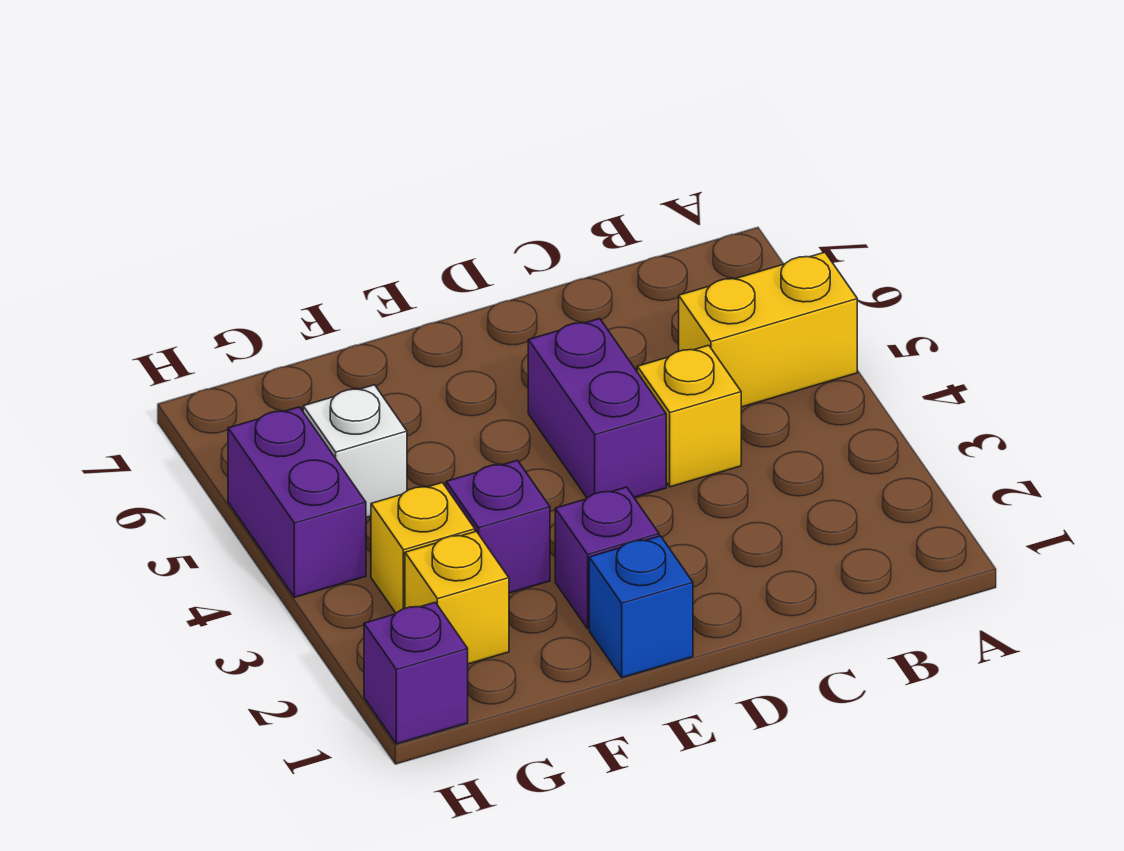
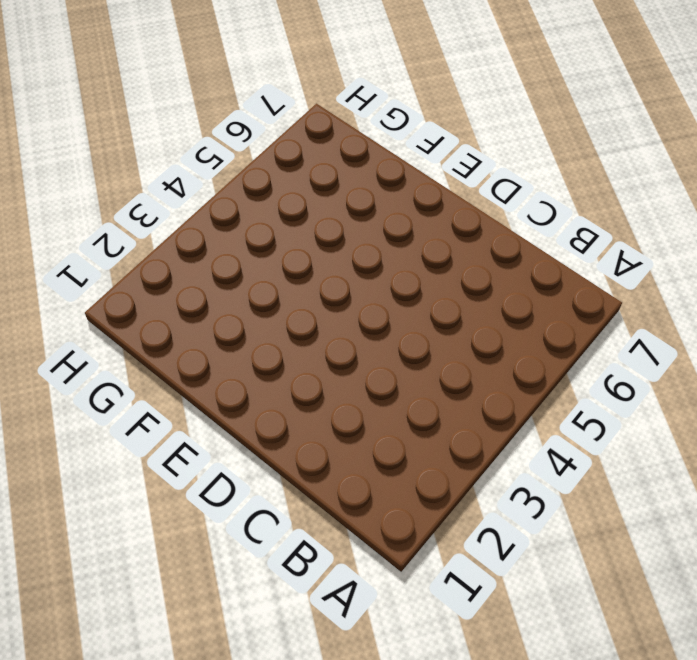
none -> yellow brick A5:B5 level 1
none -> yellow brick C4 level 1

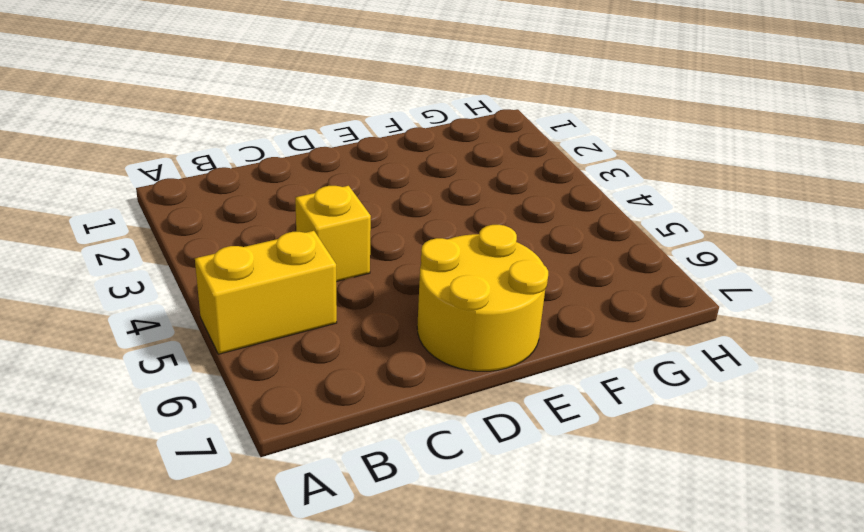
yellow round brick D6:E7 level 1 -> none
none -> purple brick D4:D5 level 1
none -> blue brick E1 level 1

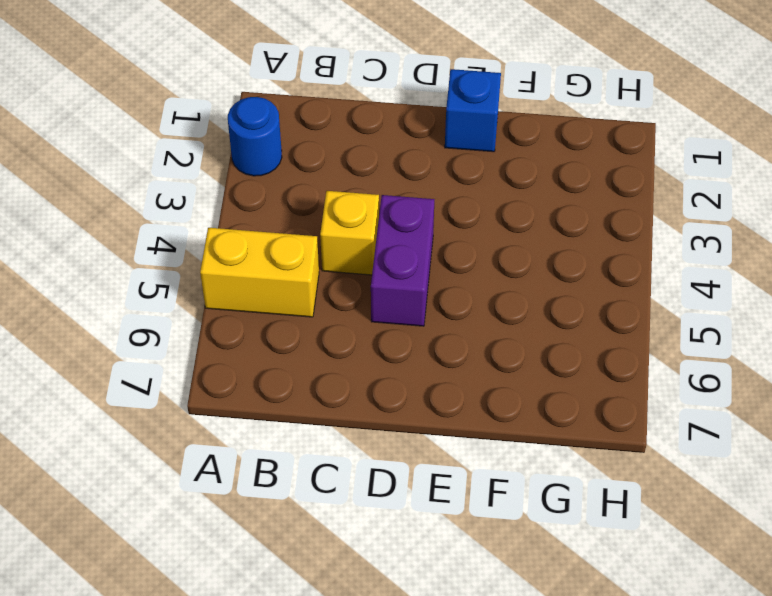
blue round brick A2 level 1 -> none
none -> purple brick E2 level 1
none -> purple brick F3 level 1

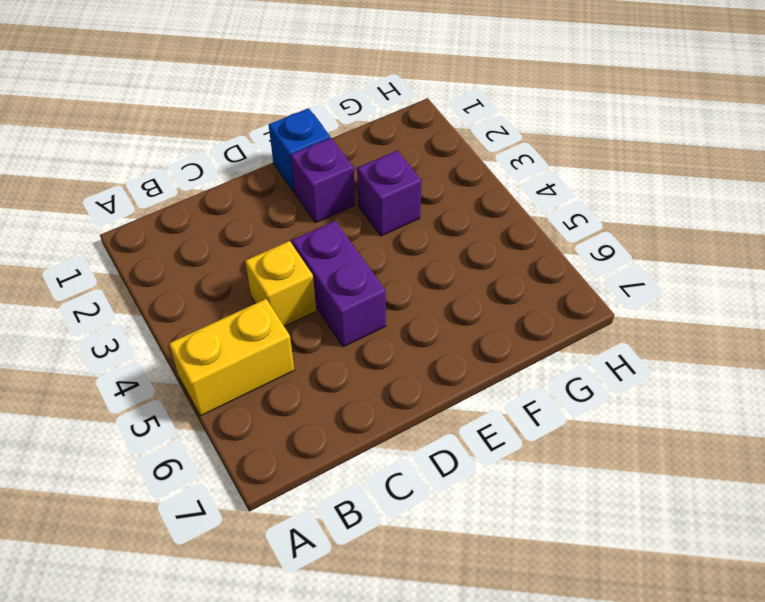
none -> yellow brick G2 level 1
none -> yellow brick G3 level 1

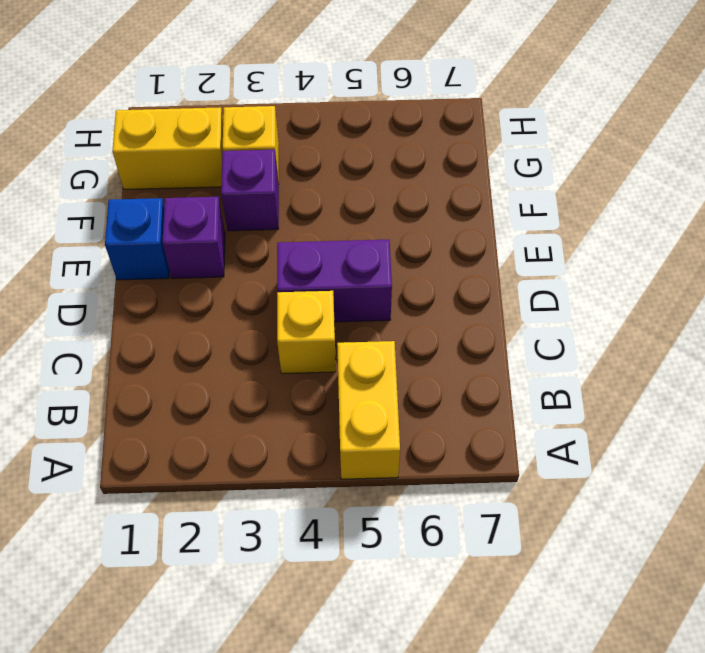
yellow brick G1:G2 level 1 -> yellow brick G2 level 1
none -> white brick G5 level 1
none -> purple brick H1 level 1

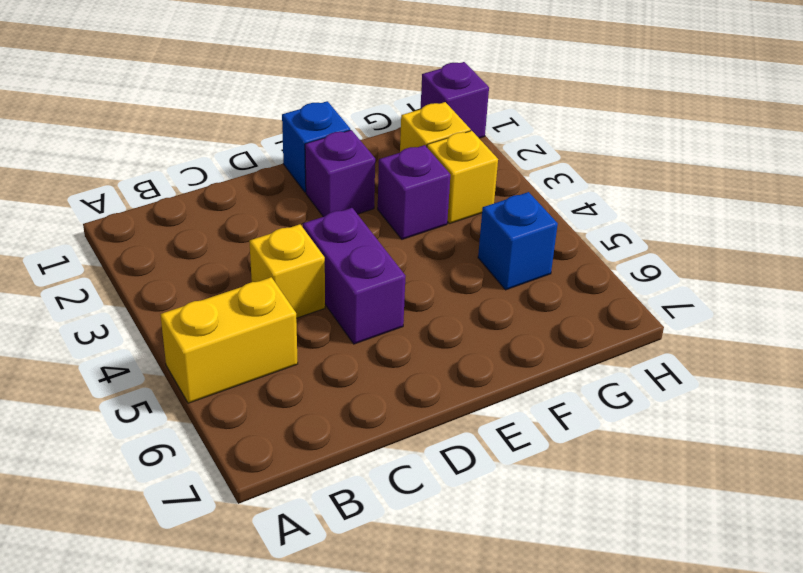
blue brick G5 level 1 -> white brick G5 level 1
none -> purple brick H4:H5 level 1

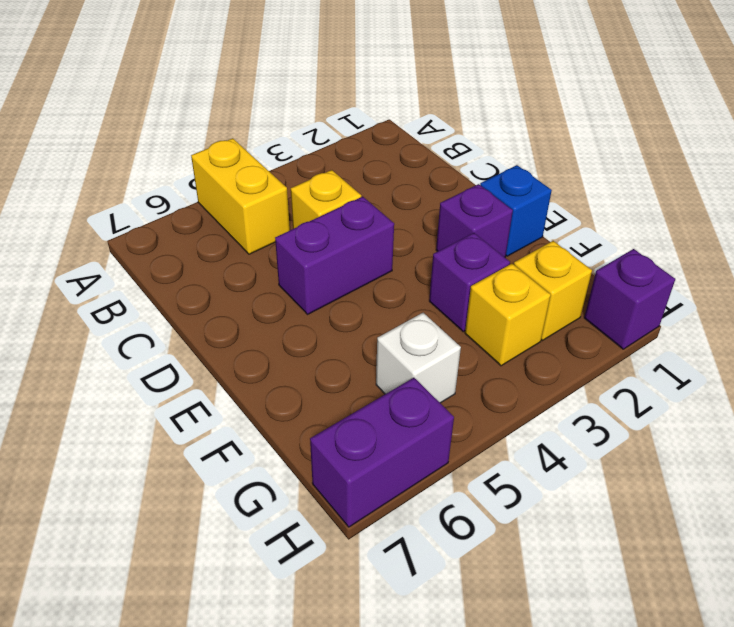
purple brick H6:H7 level 1 -> purple brick H4:H5 level 1

